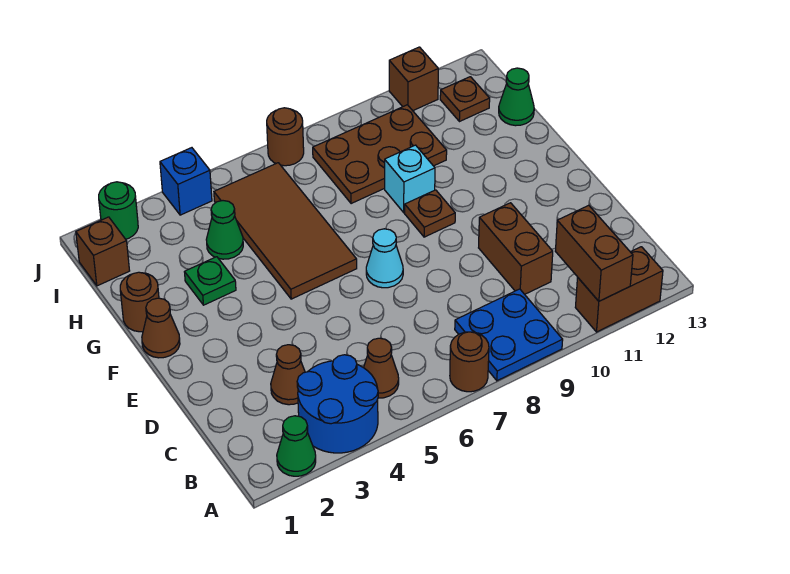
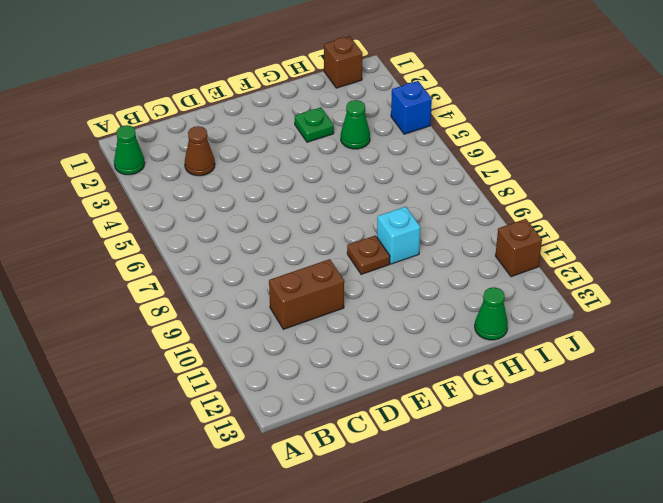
none -> blue round brick A3:B4 level 1
none -> brown round brick A7 level 1
none -> blue plate A8:B9 level 1

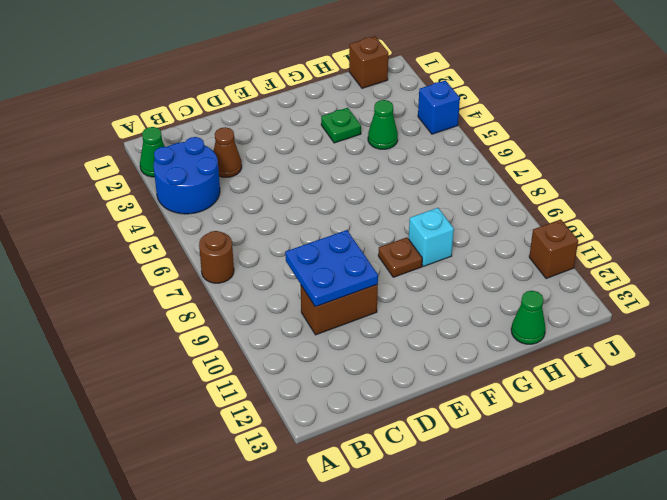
blue plate C9:D10 level 2 -> blue plate A8:B9 level 1
none -> brown brick A11:A12 level 1
none -> brown cone B5 level 1
none -> cyan cone E7 level 1

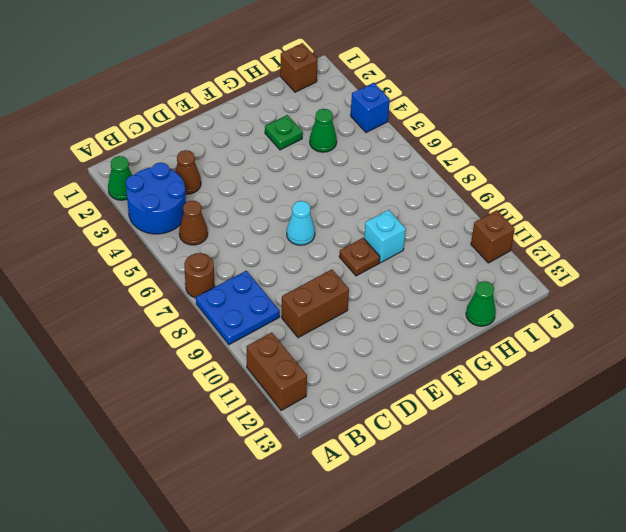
none -> brown cone F1 level 1
none -> brown tile F5:I6 level 1
none -> brown round brick G1 level 1

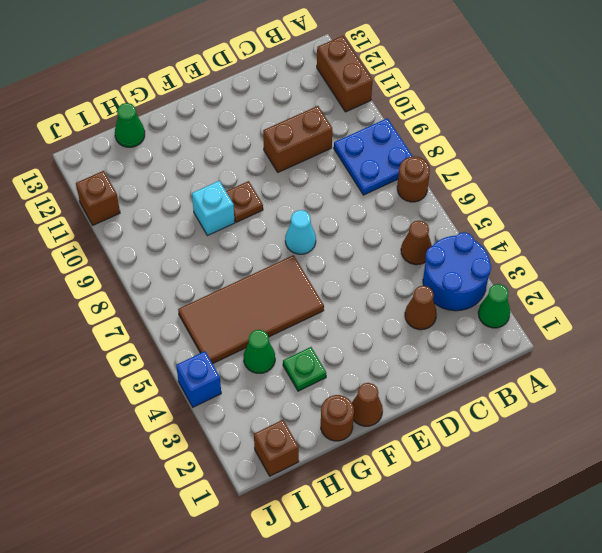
none -> brown plate H8:I10 level 1
none -> brown plate I12 level 1
none -> green round brick J2 level 1

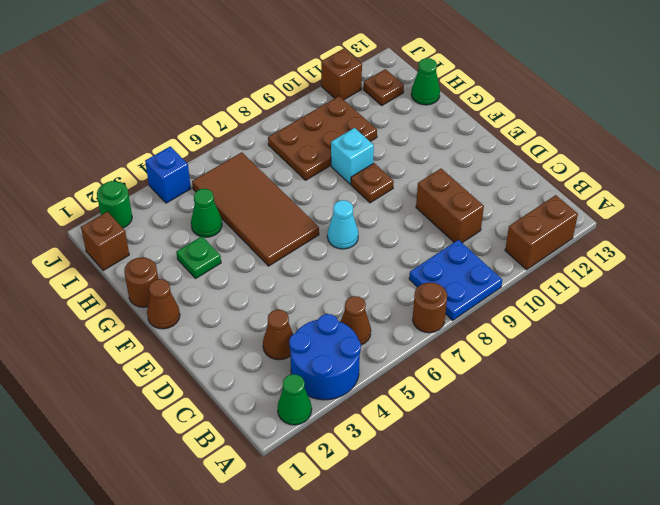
none -> brown round brick J7 level 1
none -> brown brick A11:B11 level 2

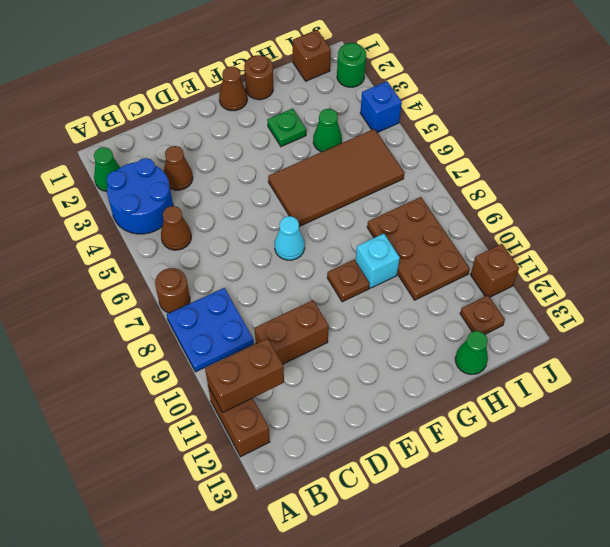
none -> brown round brick J7 level 1

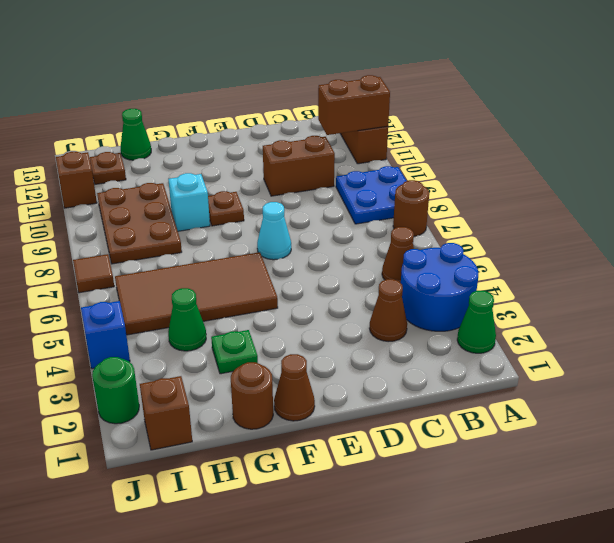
brown tile J7 level 1 -> brown round brick J7 level 1

